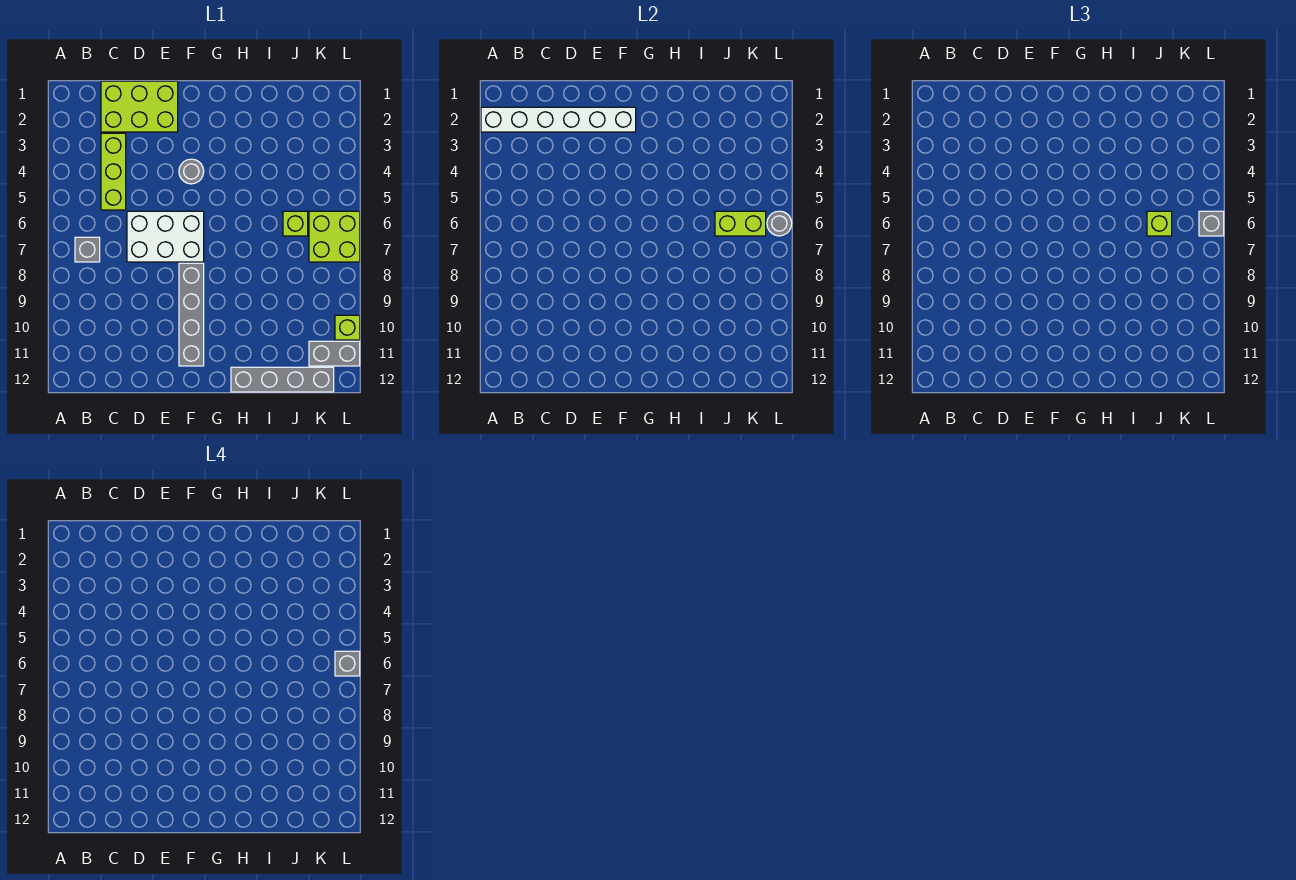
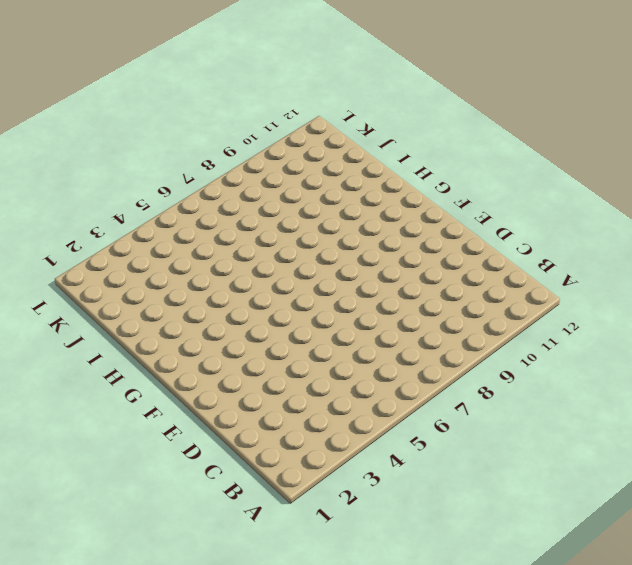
none -> grey brick B7 level 1
none -> lime brick C1:E2 level 1
none -> lime brick C3:C5 level 1

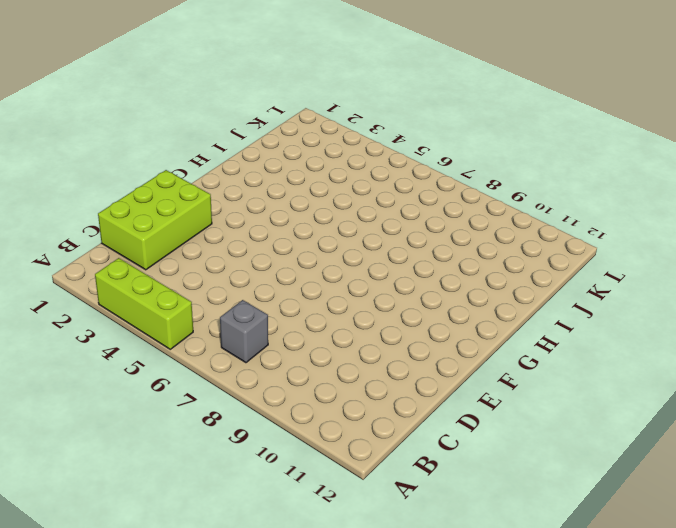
lime brick A3:A5 level 1 -> lime brick C3:C5 level 1
none -> white brick D6:F7 level 1
none -> grey round brick F4 level 1
none -> grey brick F8:F11 level 1

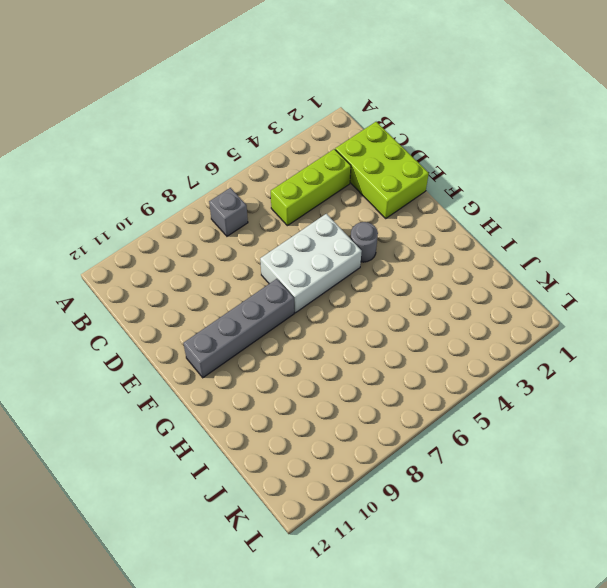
white brick E5:F7 level 1 -> white brick D6:F7 level 1
none -> grey brick H12:K12 level 1
none -> lime brick J6 level 1
none -> lime brick K6:L7 level 1

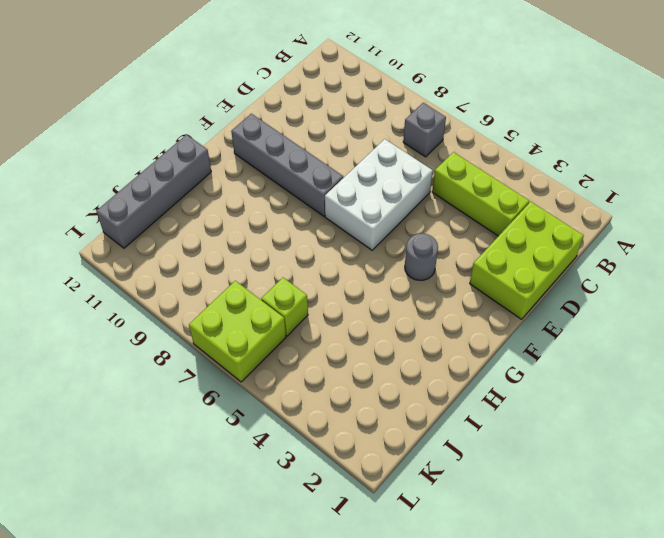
none -> grey brick K11:L11 level 1
none -> lime brick L10 level 1
none -> white brick A2:F2 level 2

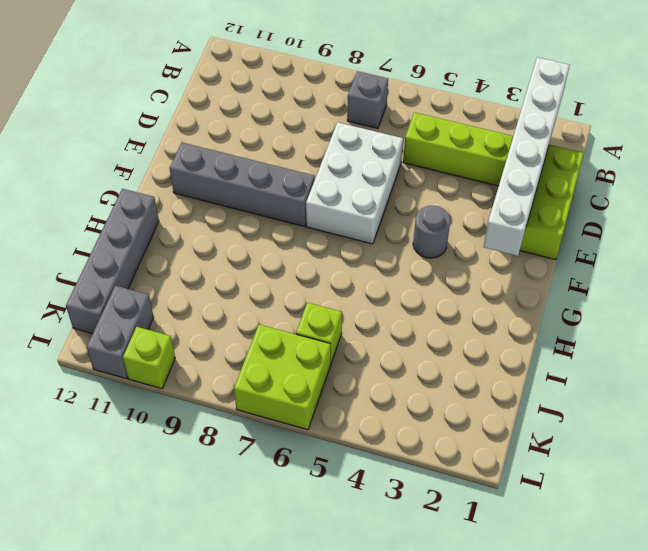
none -> lime brick J6:K6 level 2
none -> grey round brick L6 level 2
none -> lime brick J6 level 3

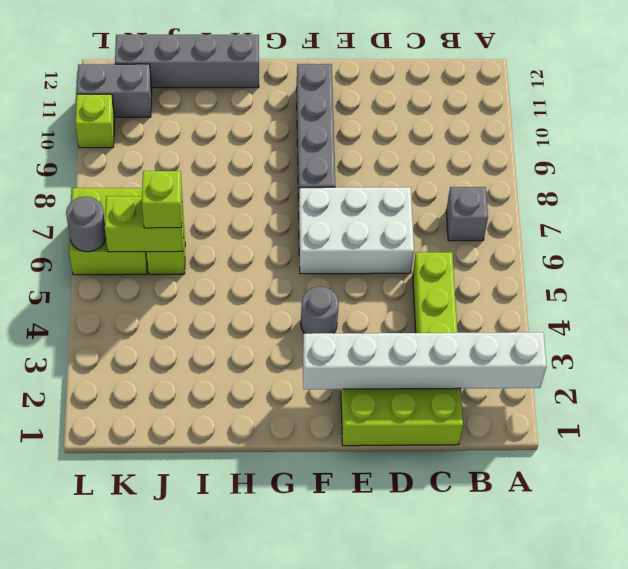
none -> grey brick L6 level 3
none -> grey brick L6 level 4

